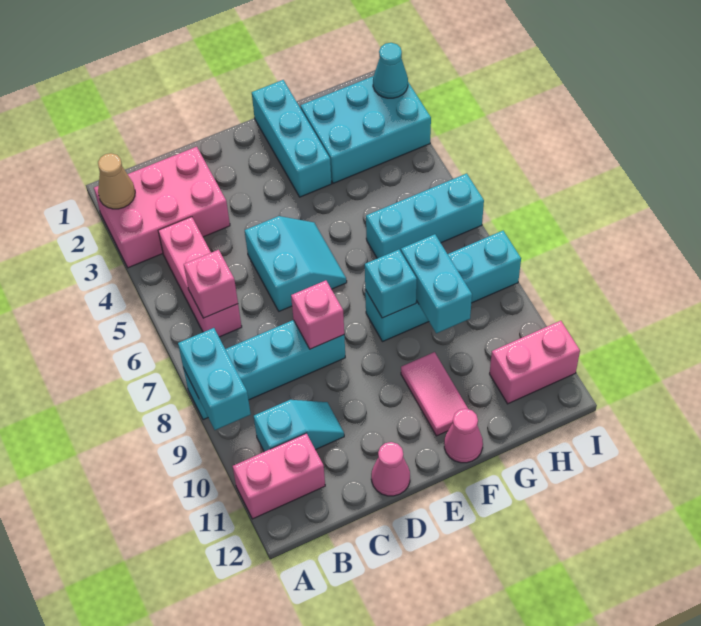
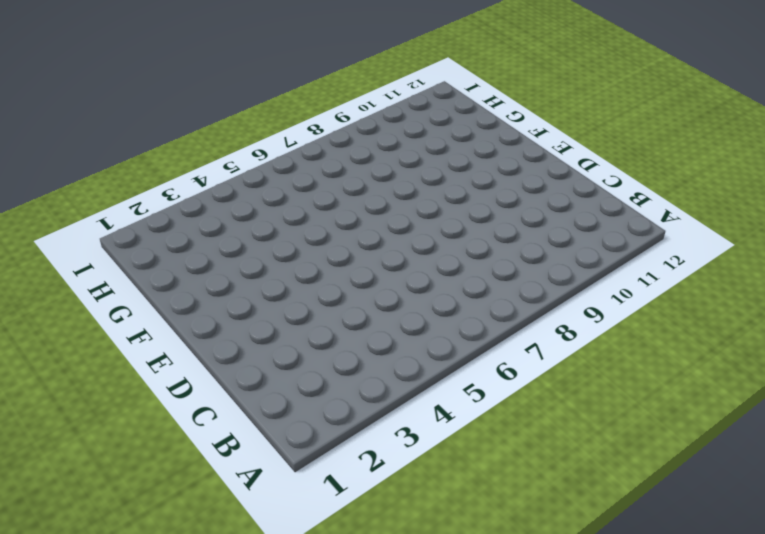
none -> pink brick A2:C3 level 1
none -> cyan brick A8:D8 level 1
none -> pink brick A11:B11 level 1

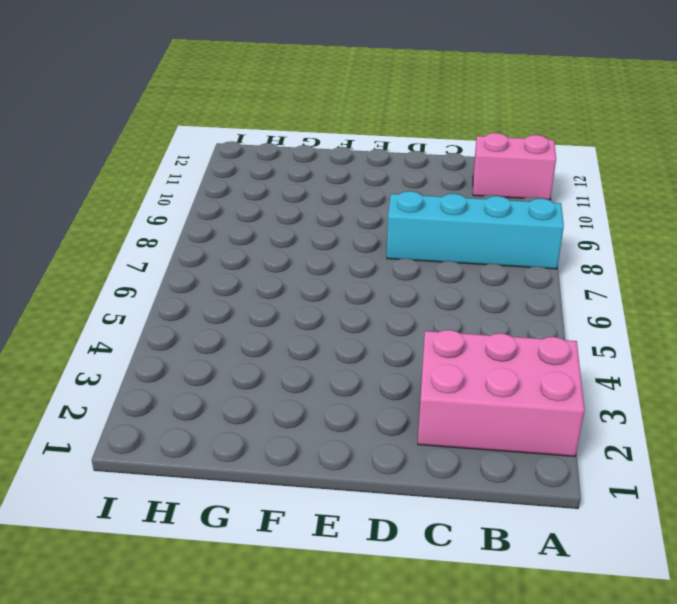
none -> pink brick B4:B6 level 1
none -> cyan slope B10:C10 level 1 top B
none -> cyan slope D5:E6 level 1 top D

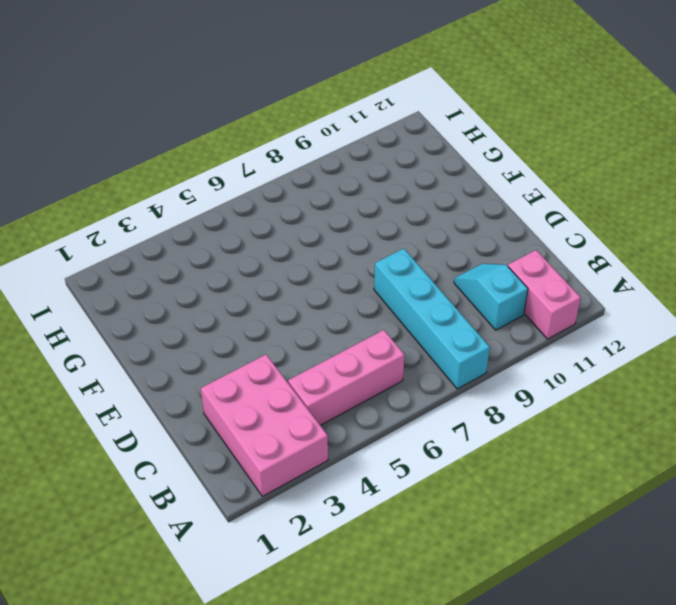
none -> cyan slope D5:E6 level 1 top D
none -> pink cone D12 level 1
none -> cyan brick F1:F3 level 1

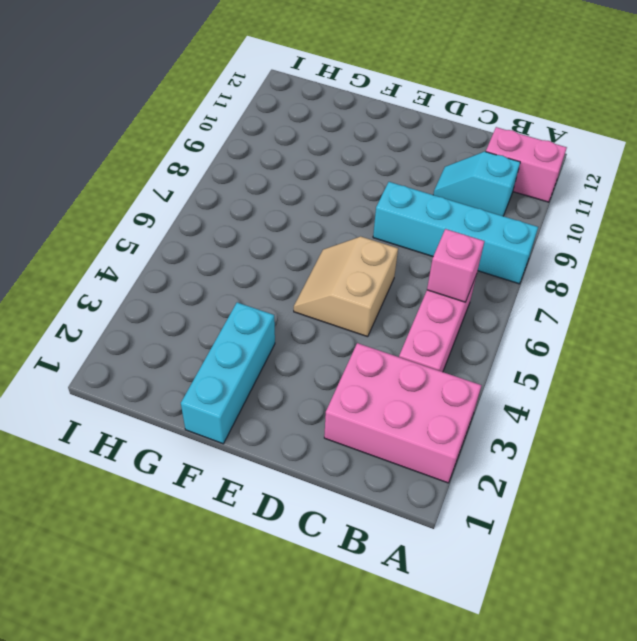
tan slope D5:E6 level 1 top D -> cyan slope D5:E6 level 1 top D
none -> pink cone D12 level 1
none -> cyan brick F8:I8 level 1
none -> pink tile F10:F11 level 1

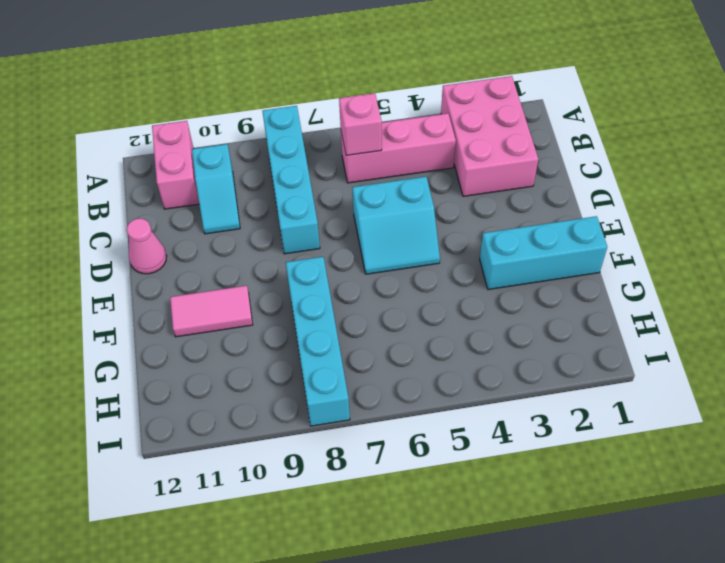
none -> pink cone F12 level 1
none -> cyan brick G2:I3 level 1
none -> cyan brick G6:I6 level 1

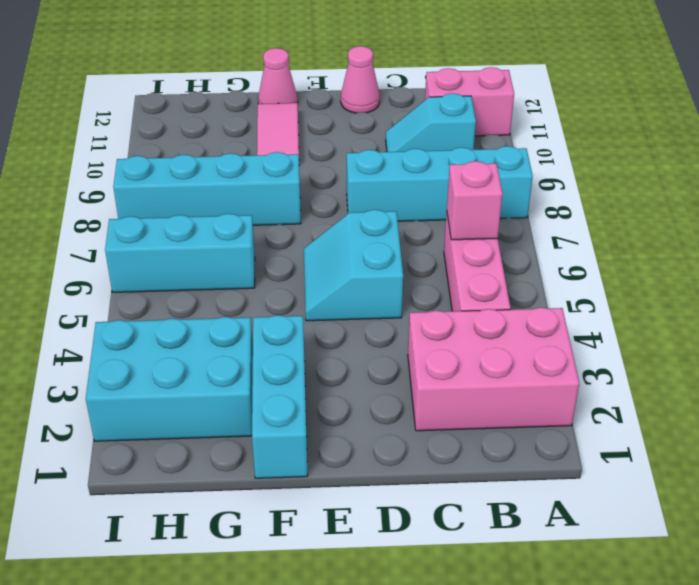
none -> pink brick H11:I11 level 1
none -> tan cone A2 level 2
none -> cyan brick A8:A9 level 2

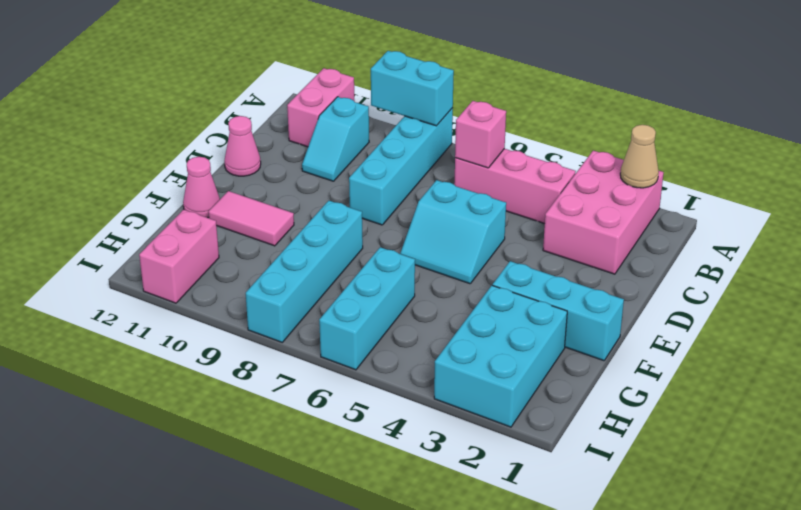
none -> pink brick D8 level 2
none -> cyan brick F8 level 2
none -> cyan brick G8:G9 level 2

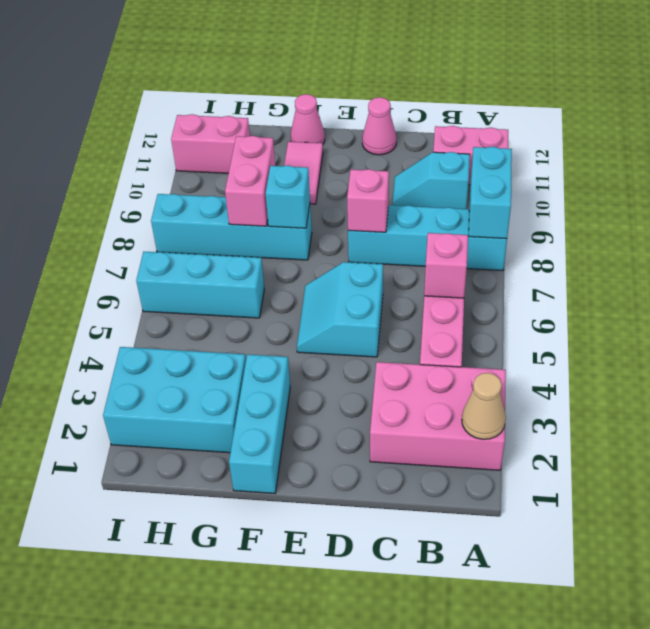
pink brick G8:G9 level 2 -> cyan brick G8:G9 level 2
none -> cyan cone I2 level 2

